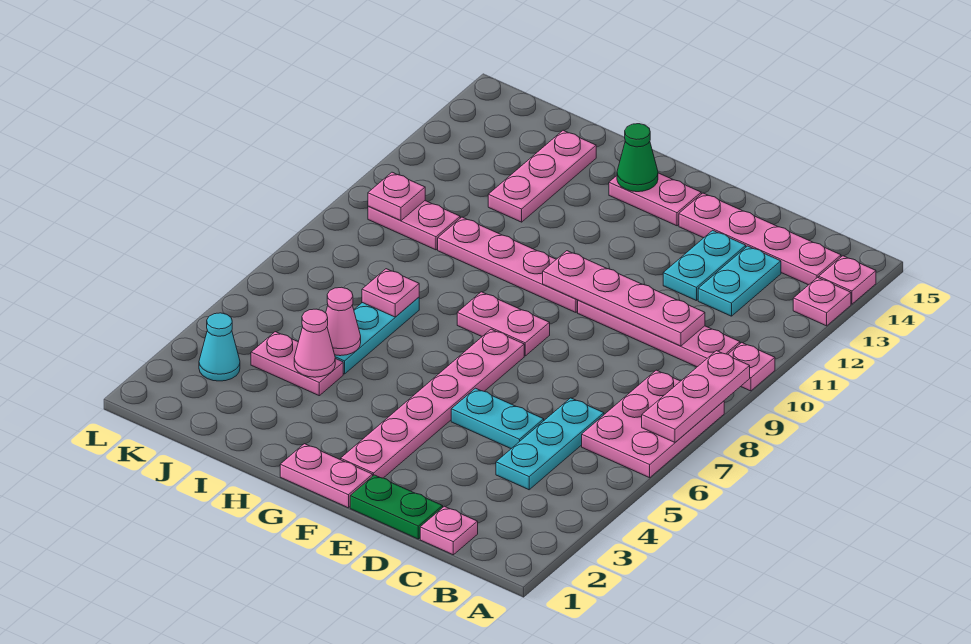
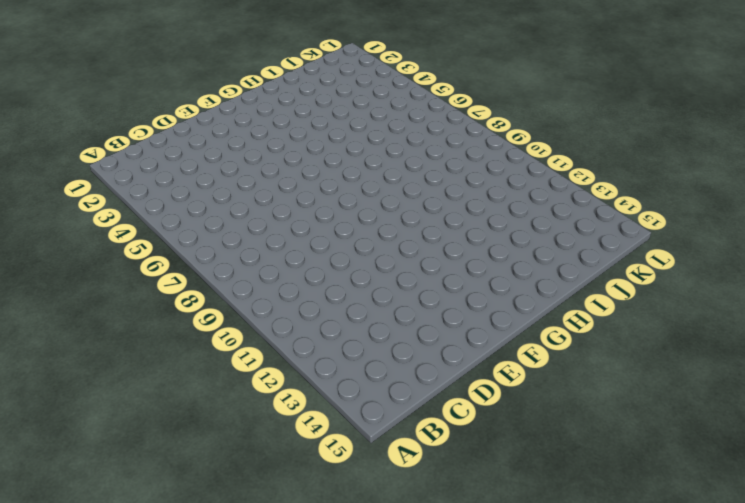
none -> pink plate A6:B8 level 1
none -> pink plate A10 level 1
none -> pink plate A13 level 1

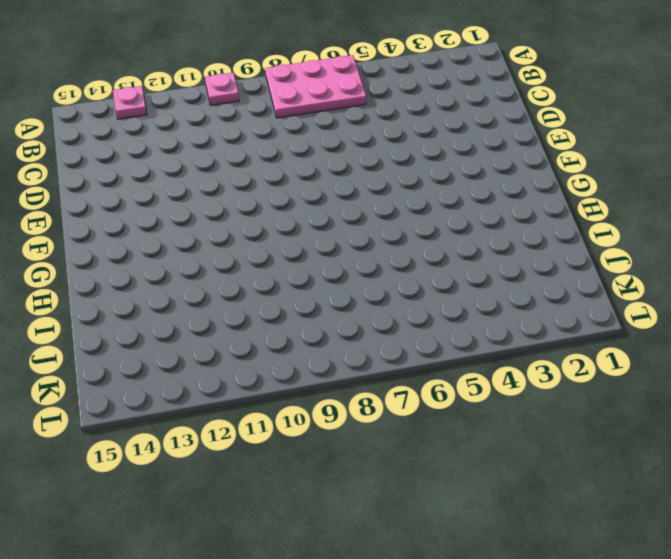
none -> pink plate A14 level 1
none -> pink plate B10:E10 level 1
none -> pink plate B14:E14 level 1

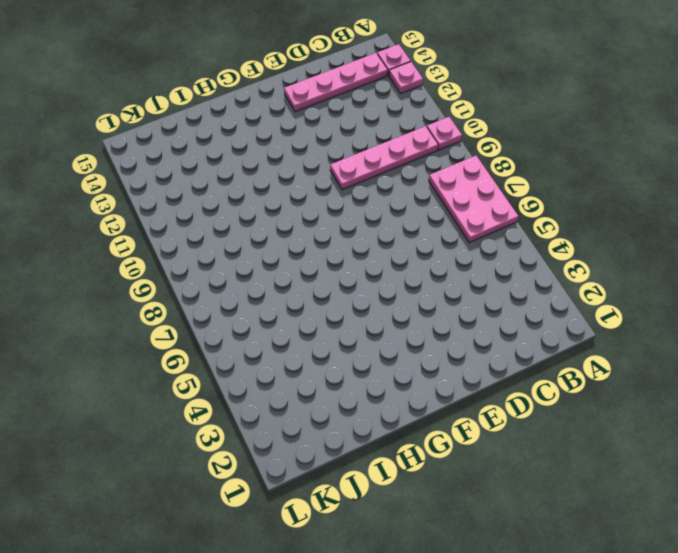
none -> pink plate C1 level 1
none -> cyan plate C4:C6 level 1
none -> cyan plate C12:C13 level 1

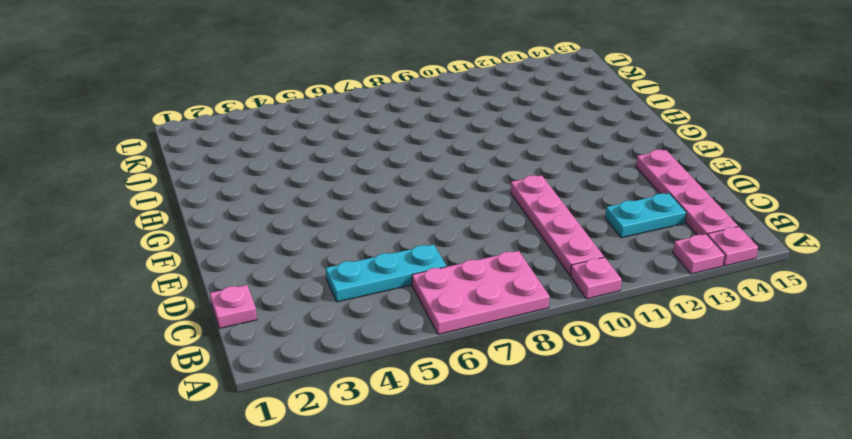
none -> green plate D1:E1 level 1
none -> cyan plate D5:E5 level 1
none -> cyan plate D12:D13 level 1

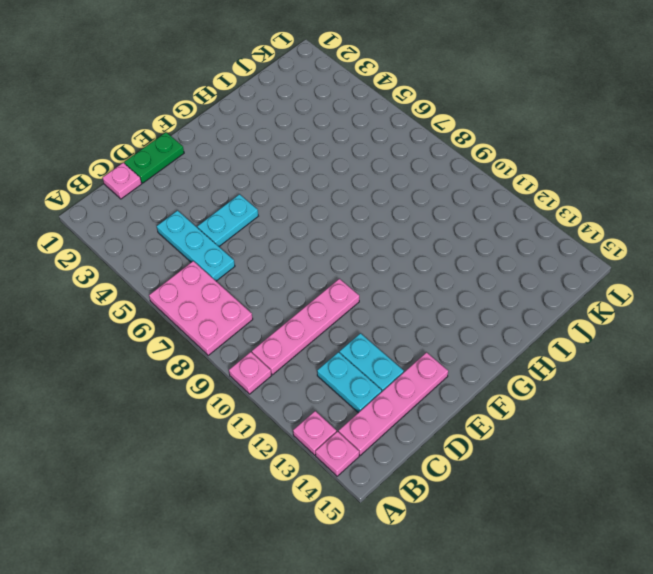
none -> pink plate F1:G1 level 1
none -> pink plate F2:F7 level 1
none -> pink plate F8:G8 level 1

